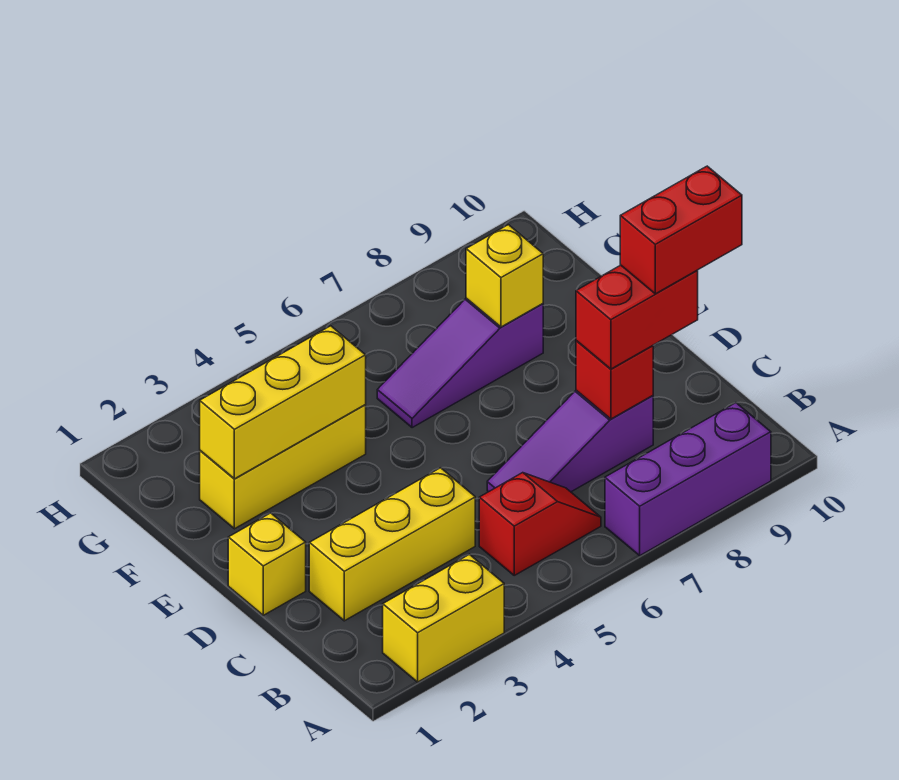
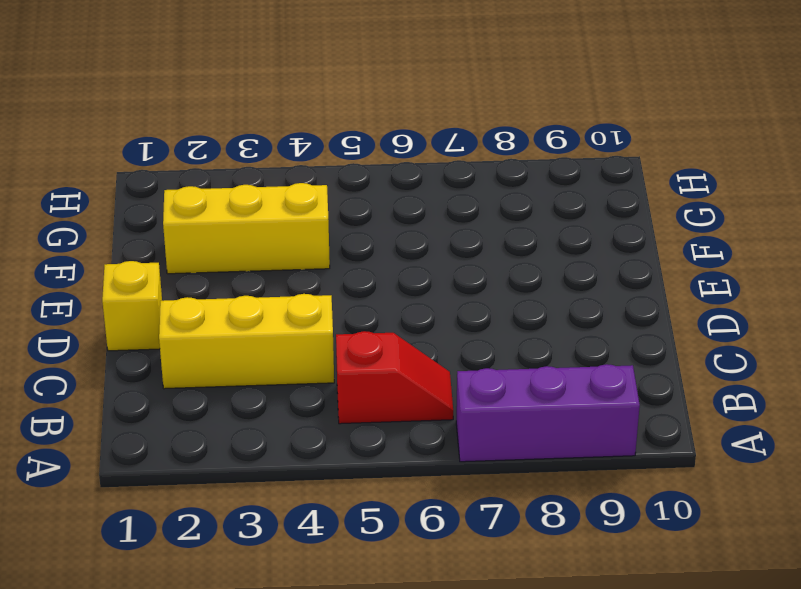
none -> yellow brick A2:A3 level 1
none -> purple slope C6:C8 level 1 top 8
none -> purple slope F6:F8 level 1 top 8

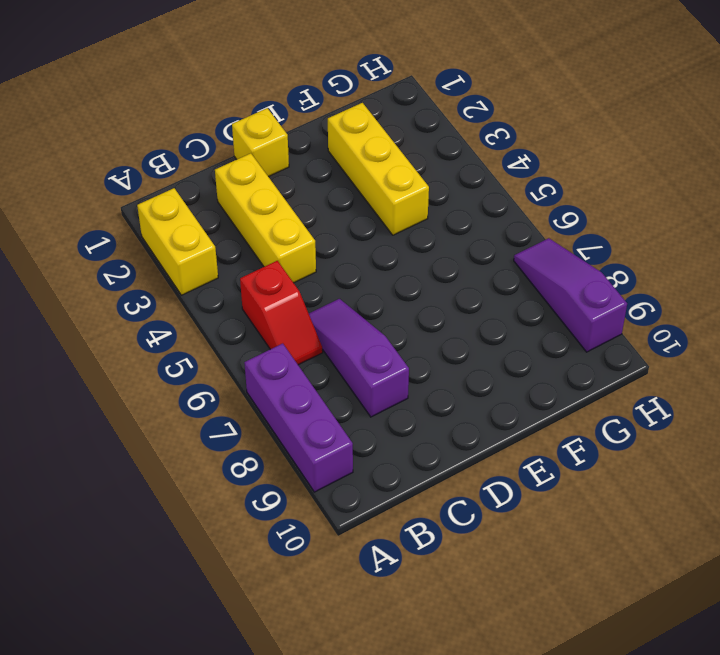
purple slope H7:H9 level 1 top 9 -> purple slope F6:F8 level 1 top 8
none -> red brick C8 level 2
none -> yellow brick F2:F4 level 2
none -> yellow brick F8 level 2

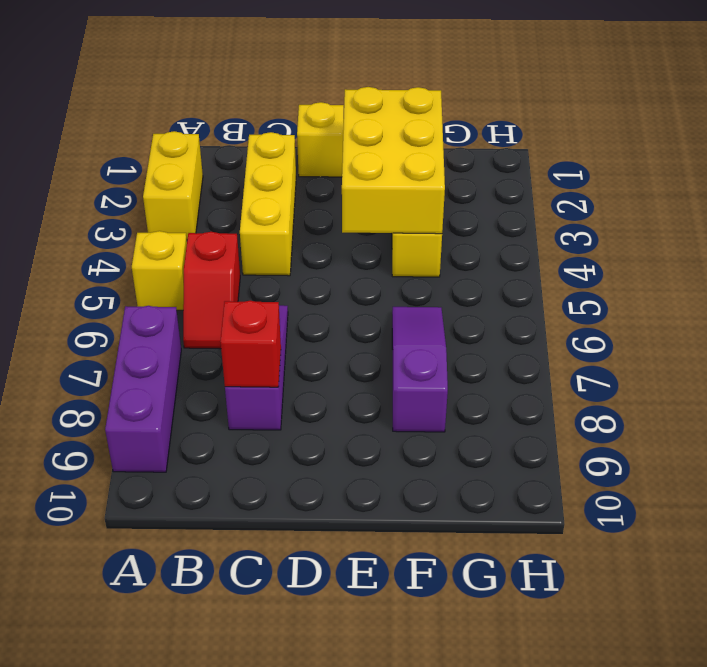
yellow brick A5 level 1 -> yellow brick F8 level 2
yellow brick E2:F4 level 2 -> yellow brick F2:F4 level 2
none -> red brick C8:C9 level 3
none -> red brick C9:C10 level 4

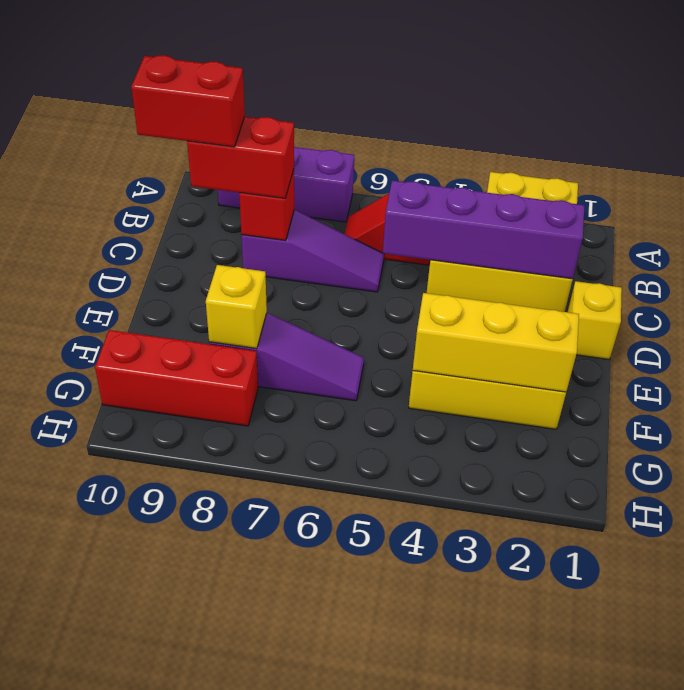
purple brick C2:C5 level 2 -> none
red brick G8:G10 level 1 -> none

